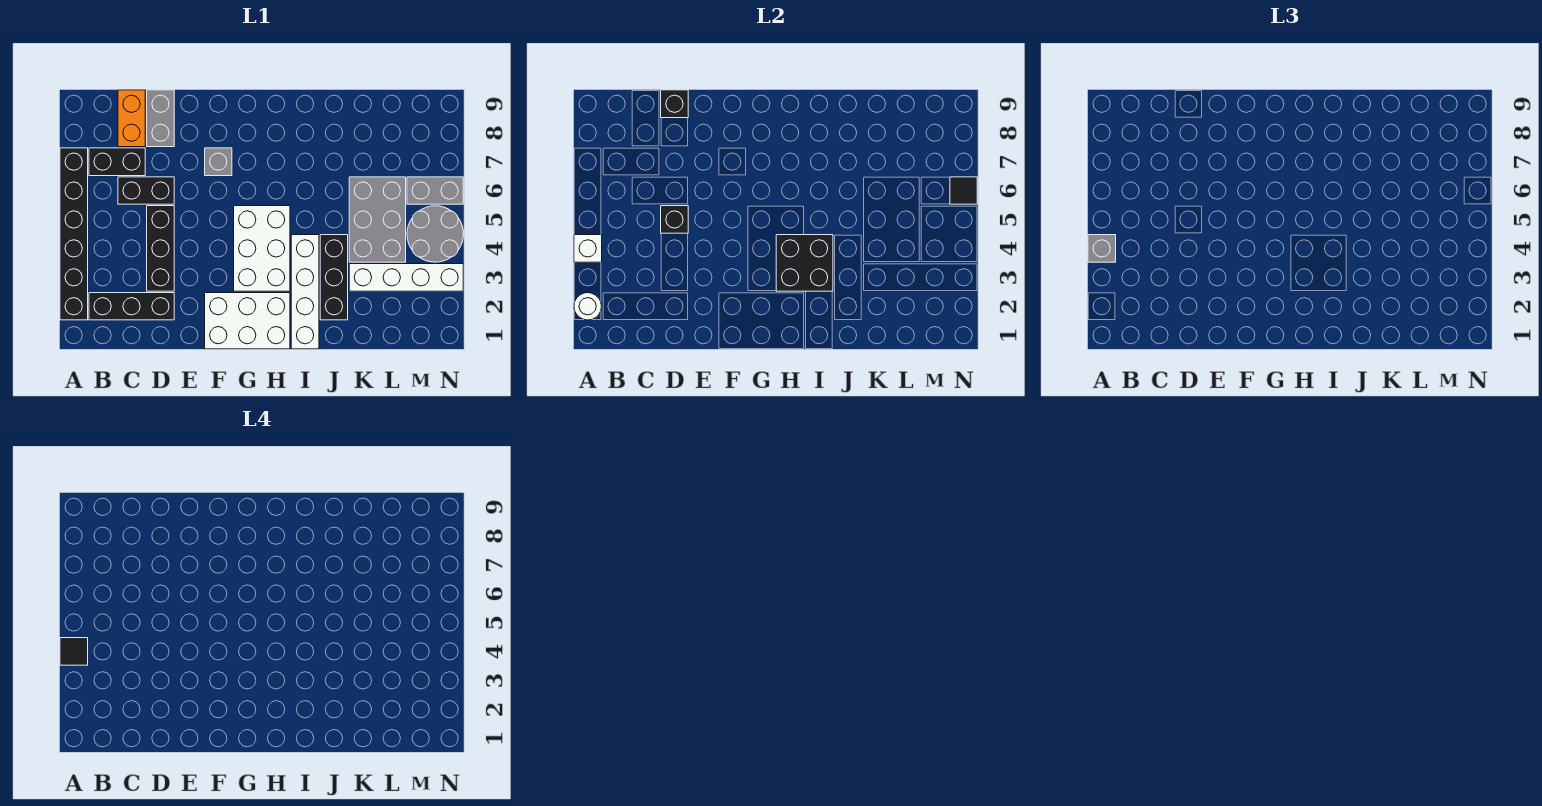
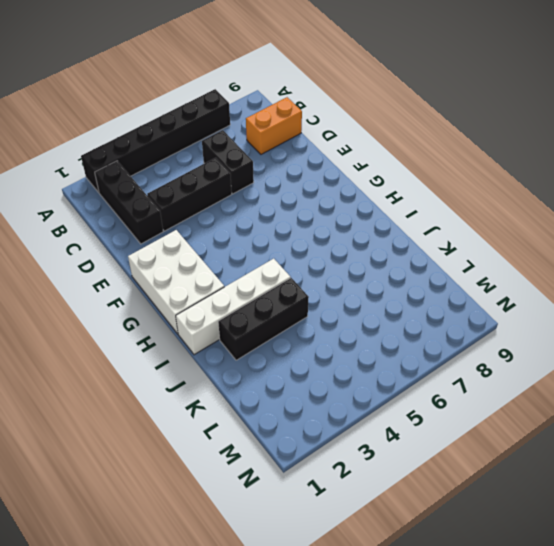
none -> black brick B7:C7 level 1
none -> grey brick D8:D9 level 1
none -> grey brick F7 level 1

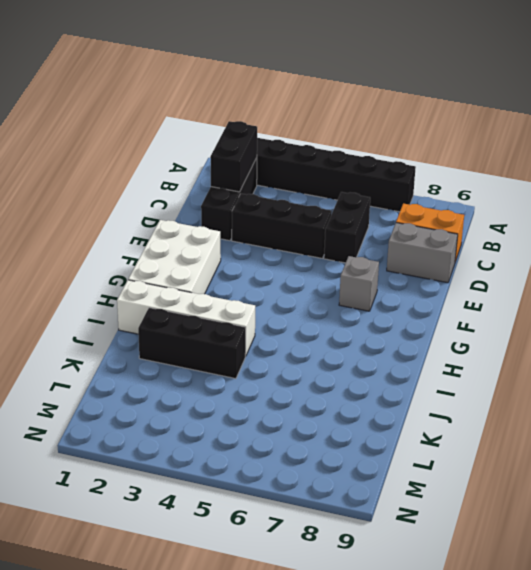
black brick B2:C2 level 2 -> black brick B7:C7 level 1
none -> white brick G3:H5 level 1
none -> white brick K3:N3 level 1
none -> grey brick K4:L6 level 1

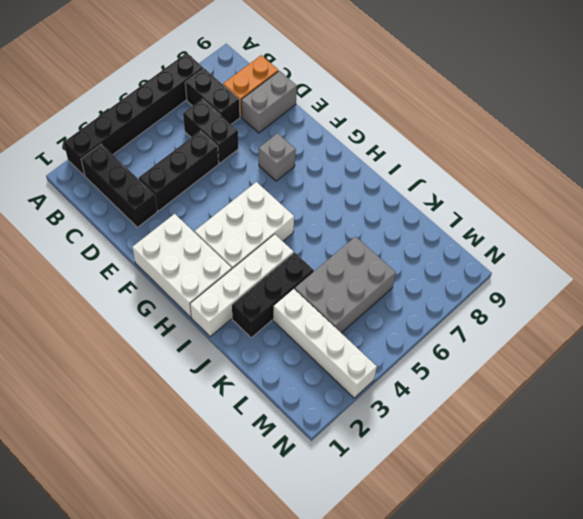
none -> grey round brick M4:N5 level 1
none -> grey brick M6:N6 level 1
none -> white round brick A2 level 2

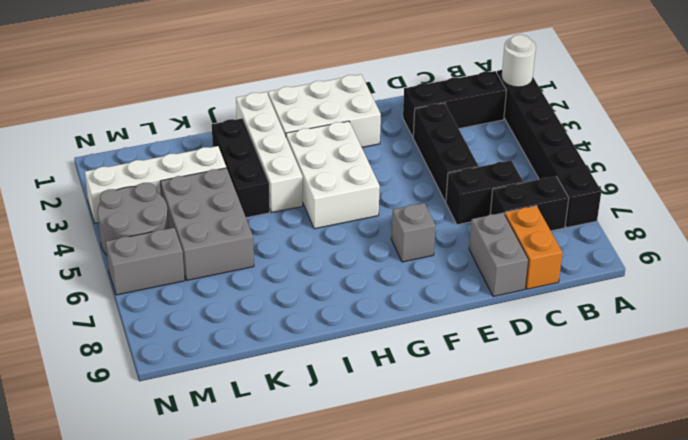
none -> white brick A4 level 2
none -> black brick D5 level 2
none -> black brick D9 level 2

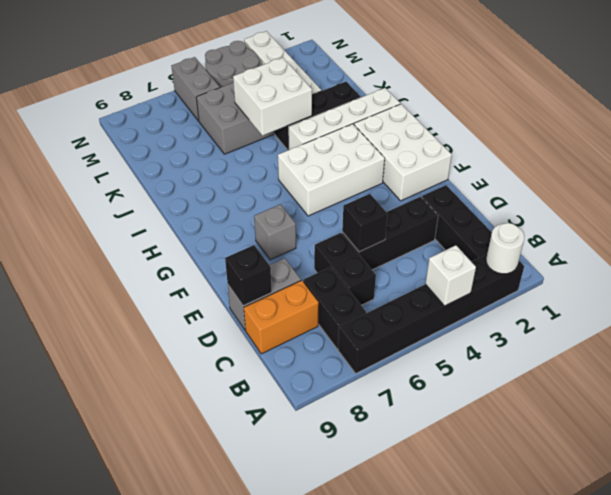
white brick J4:K5 level 2 -> none
none -> black brick H3:I4 level 2
none -> black tile N6 level 2
none -> grey brick A4 level 3

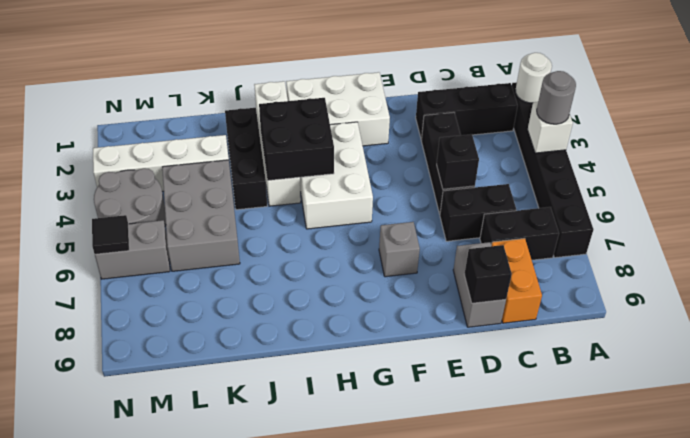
grey round brick A4 level 3 -> grey brick A4 level 3
none -> black tile A4 level 4

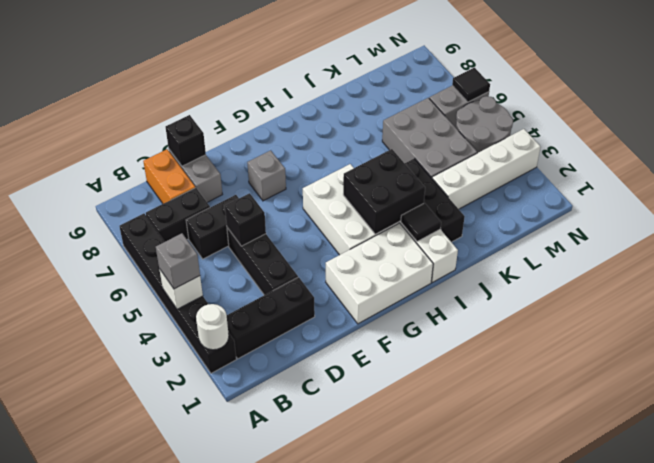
black tile I2 level 2 -> black tile A4 level 4

